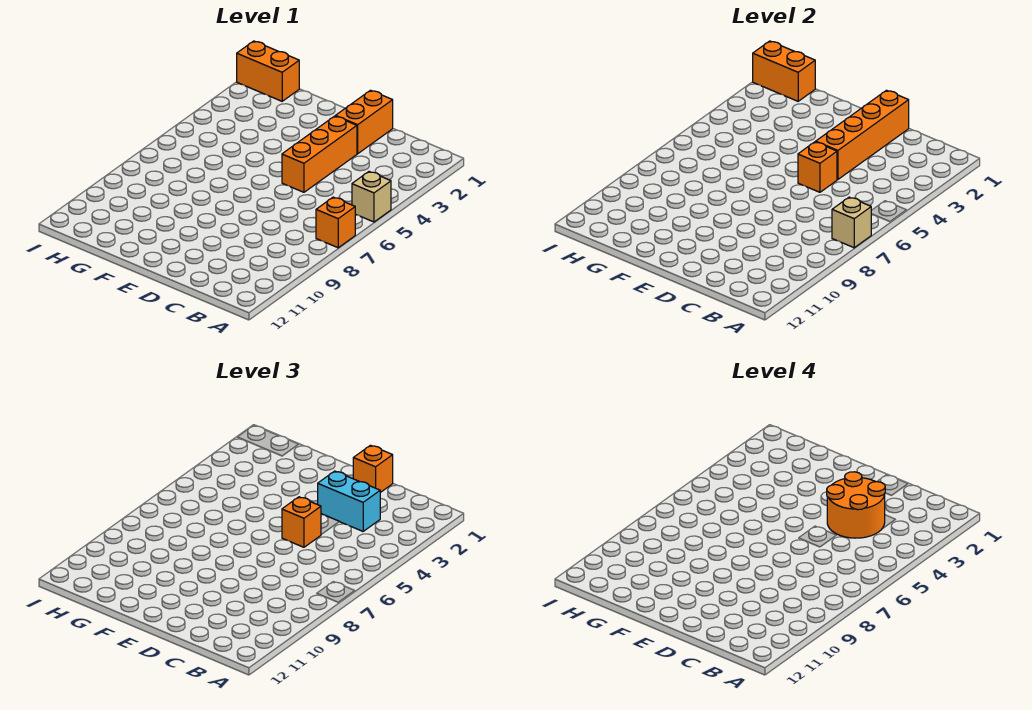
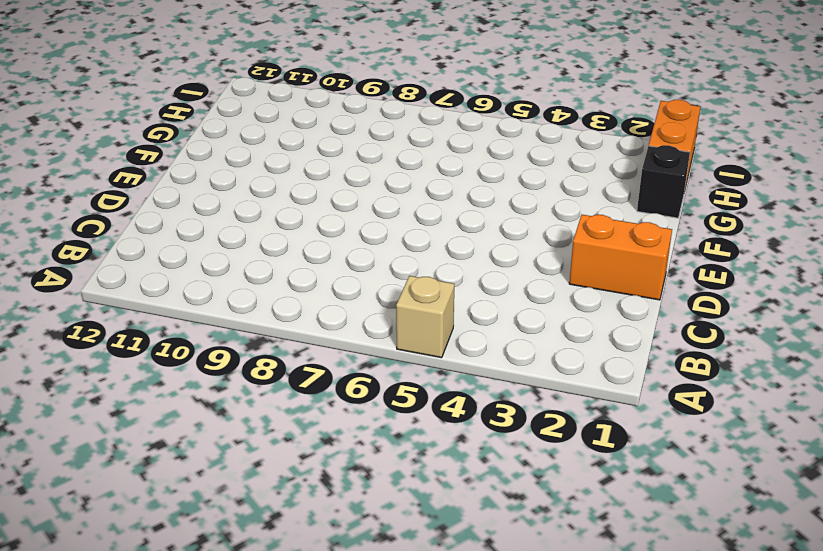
black brick G1 level 1 -> none
none -> orange brick A7 level 1
none -> orange brick D3:D5 level 1
none -> tan brick A7 level 2

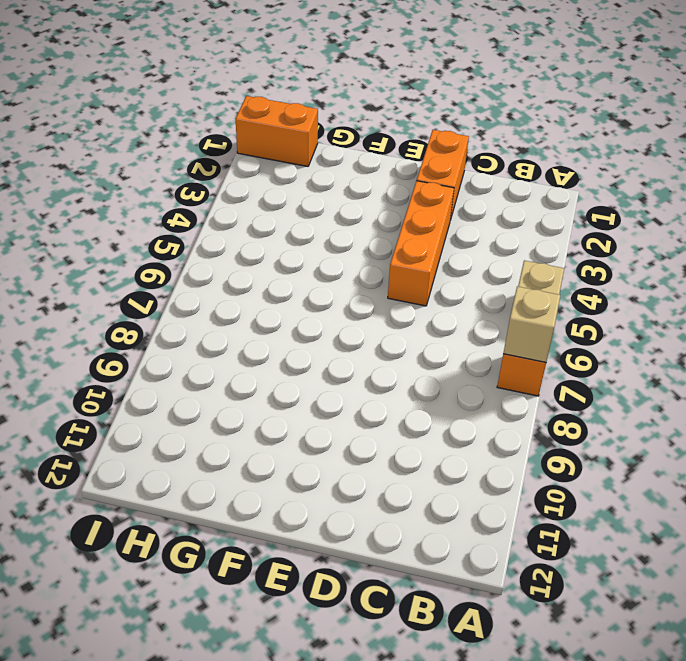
none -> orange brick D1:D4 level 2
none -> orange brick D5 level 2
none -> orange brick H1:I1 level 2

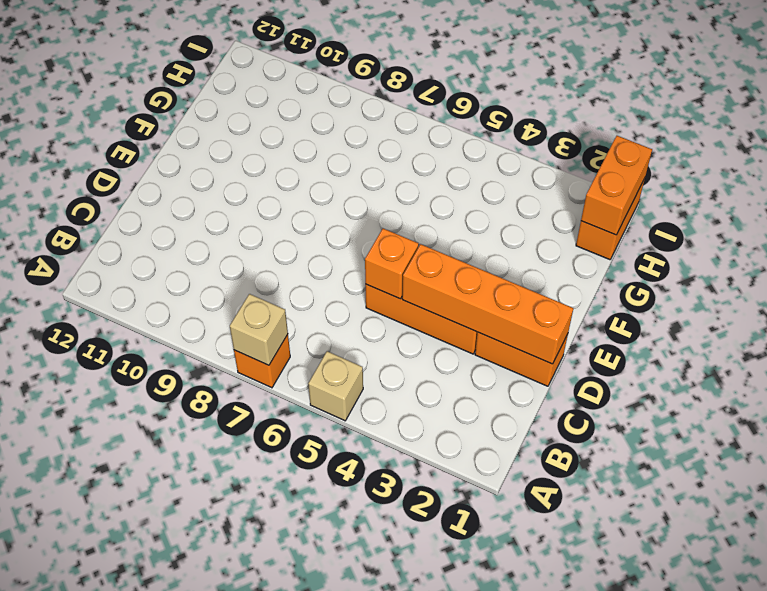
none -> cyan brick C3:D3 level 3
none -> orange brick D1 level 3
none -> orange brick D5 level 3

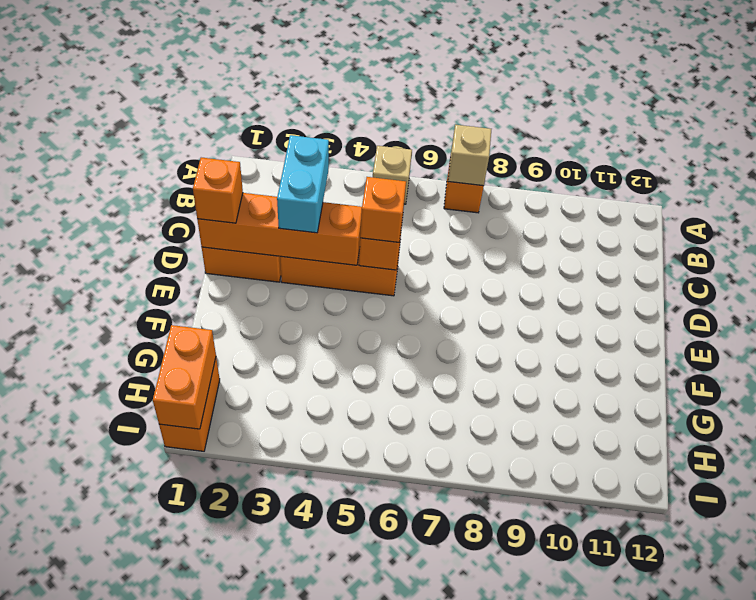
none -> orange round brick C3:D4 level 4

